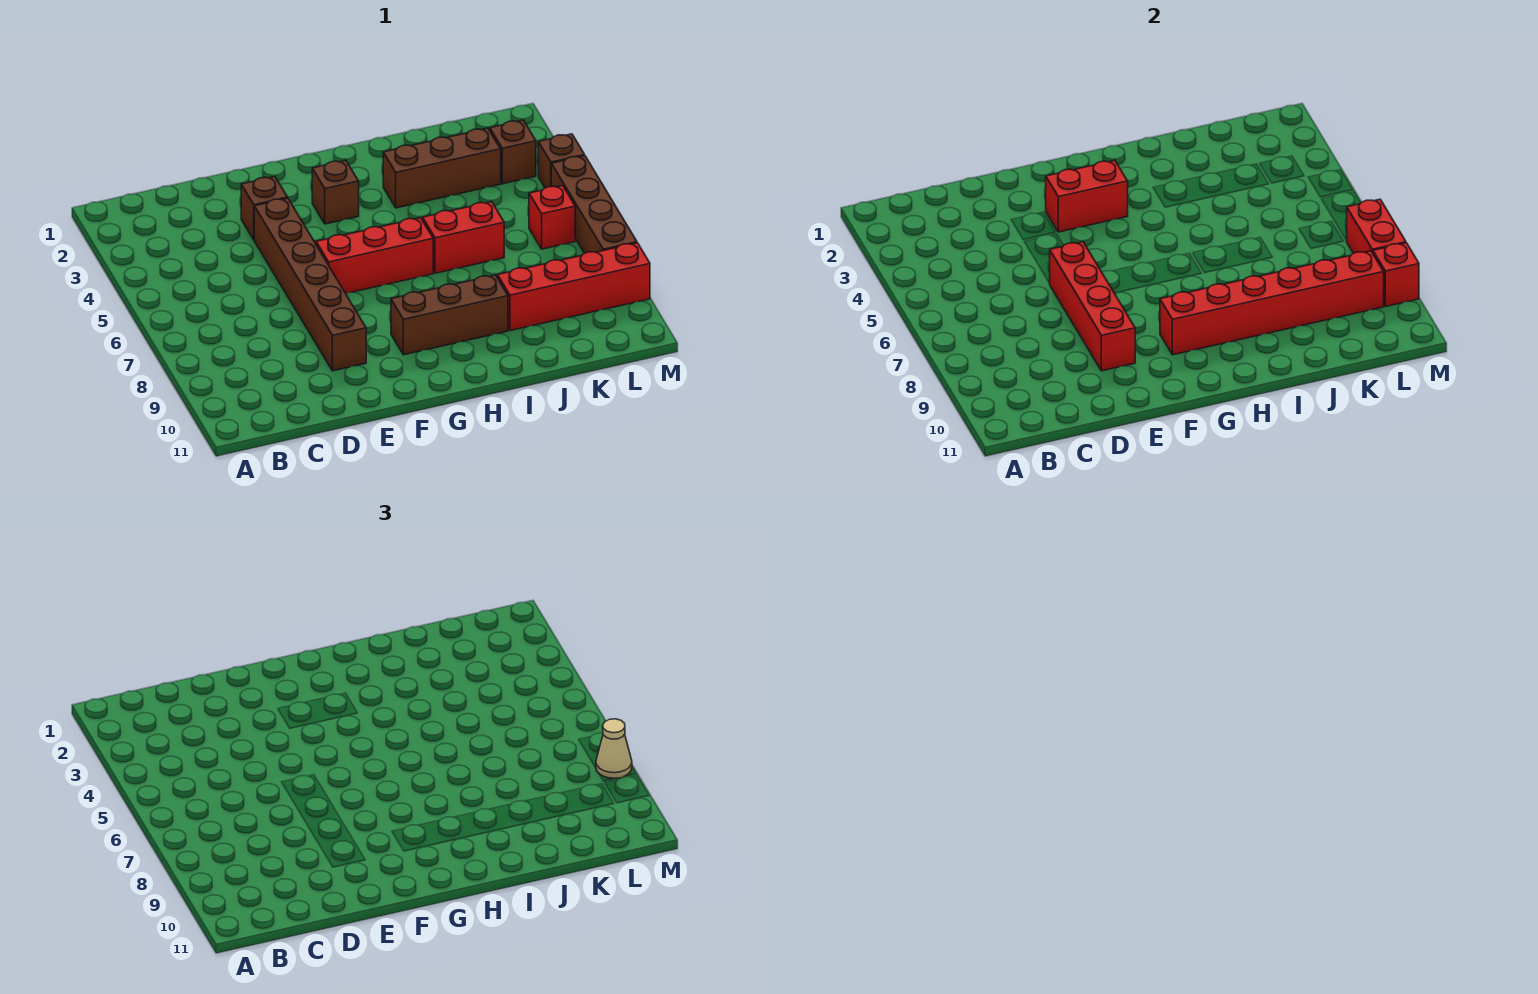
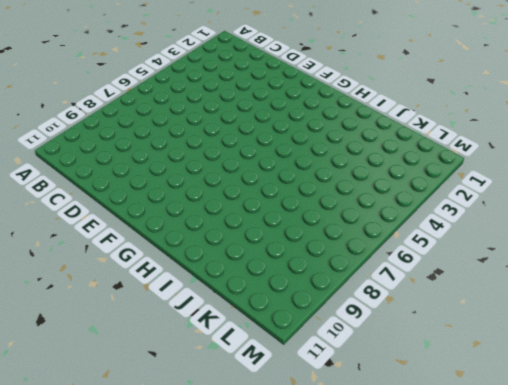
none -> brown brick E3 level 1
none -> brown brick E4:E9 level 1
none -> red brick F6:H6 level 1

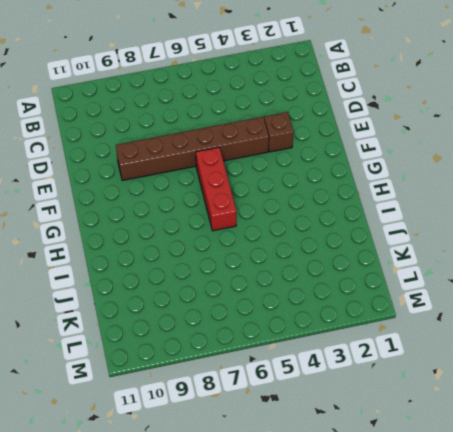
none -> brown brick G3 level 1
none -> brown brick G9:I9 level 1
none -> brown brick I3:K3 level 1

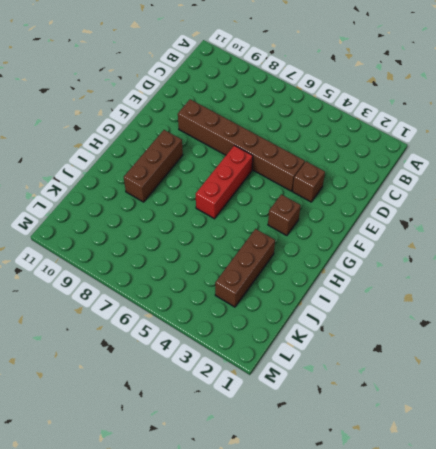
none -> red brick I6:J6 level 1
none -> red brick J9:M9 level 1
none -> brown brick L3 level 1

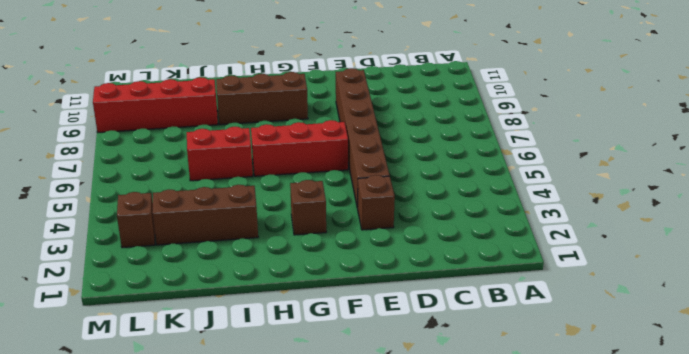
none -> red brick L6 level 1
none -> brown brick M4 level 1
none -> brown brick M5:M8 level 1

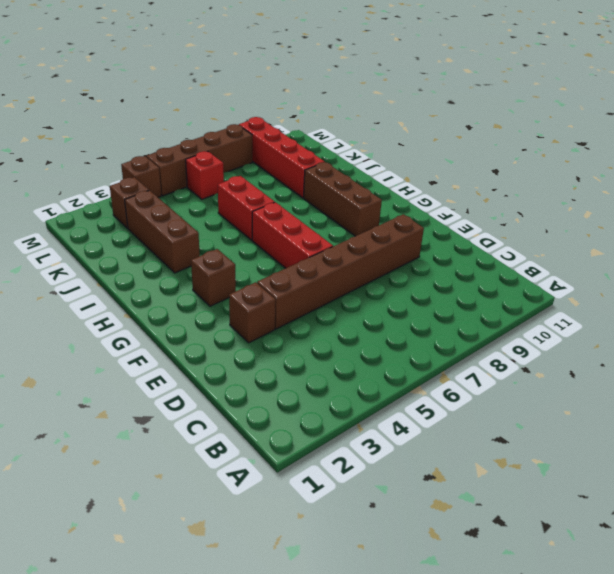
none -> red brick E6:E9 level 2
none -> red brick F3:G3 level 2
none -> red brick G9:L9 level 2

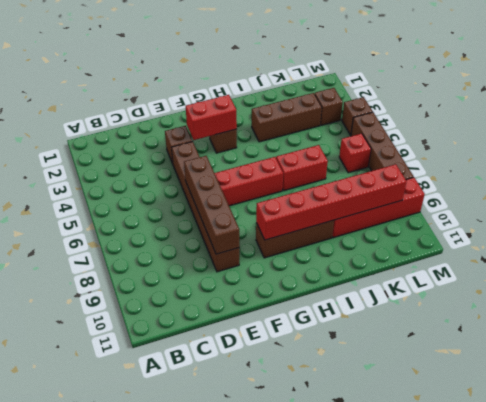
brown brick E6:E9 level 2 -> red brick E6:E9 level 2
none -> red brick M7:M8 level 2
none -> red brick M9 level 2
none -> tan cone M8 level 3

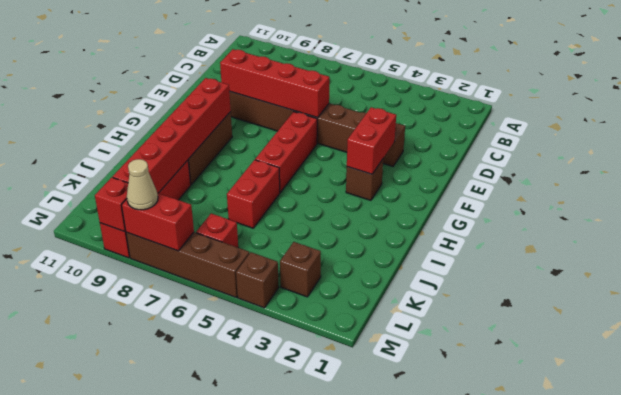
none -> brown brick I3:K3 level 1

